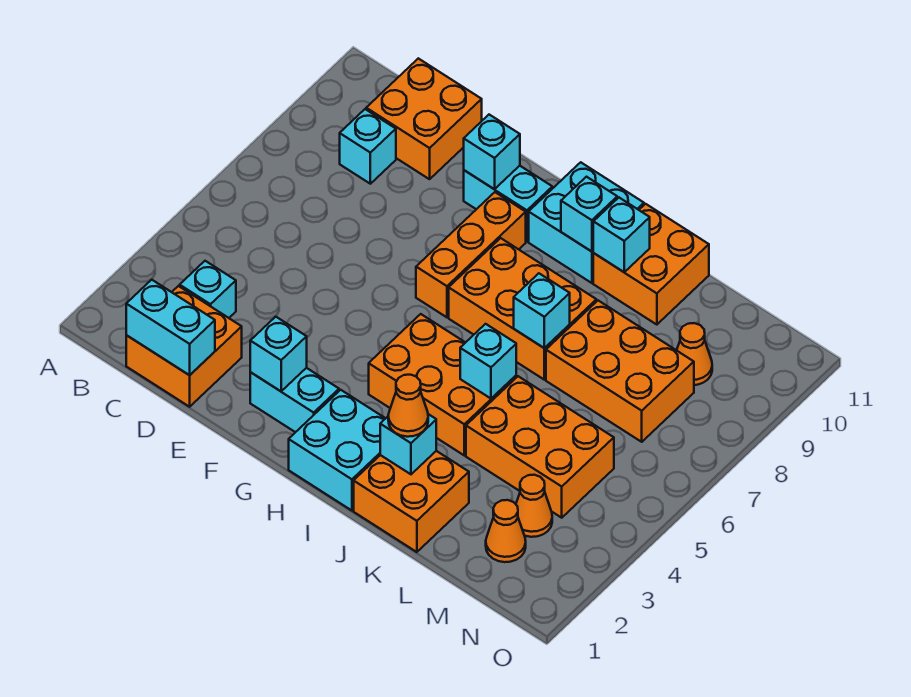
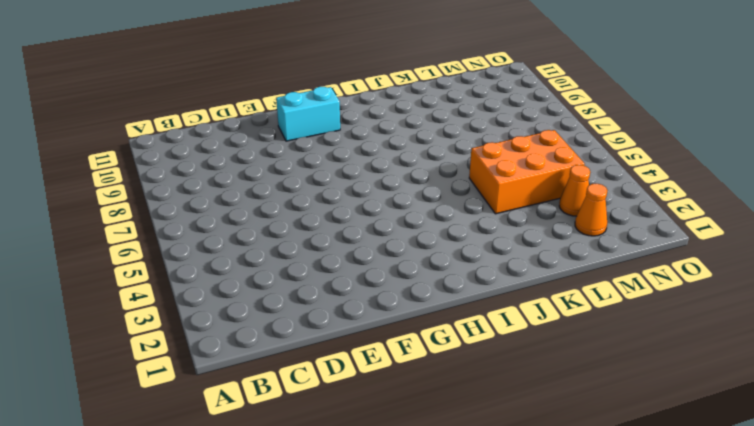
none -> orange brick C1:D2 level 1
none -> cyan brick C3 level 1
none -> cyan brick C9 level 1

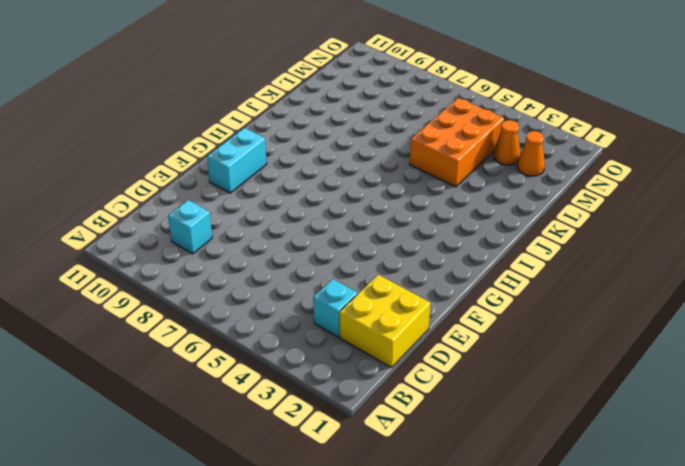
yellow brick C1:D2 level 1 -> orange brick C1:D2 level 1
none -> orange brick C10:D11 level 1
none -> cyan brick F2:G2 level 1
none -> orange brick G7:G9 level 1

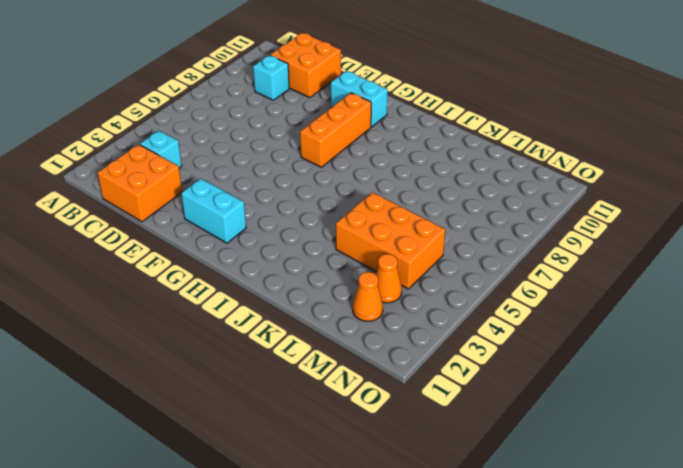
none -> cyan brick H1:I2 level 1
none -> orange brick H4:J5 level 1
none -> orange brick H7:J8 level 1

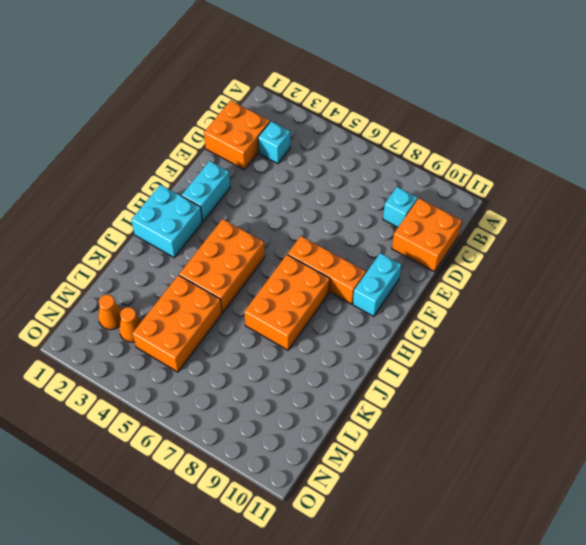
none -> cyan brick H10:I11 level 1
none -> orange brick J1:K2 level 1
none -> orange brick J10:K11 level 1

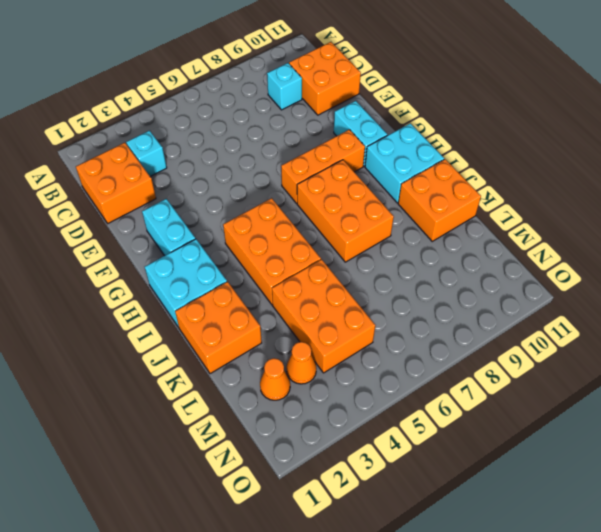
none -> orange brick K7:M8 level 1
none -> orange cone M9 level 1
none -> cyan brick C1:D1 level 2

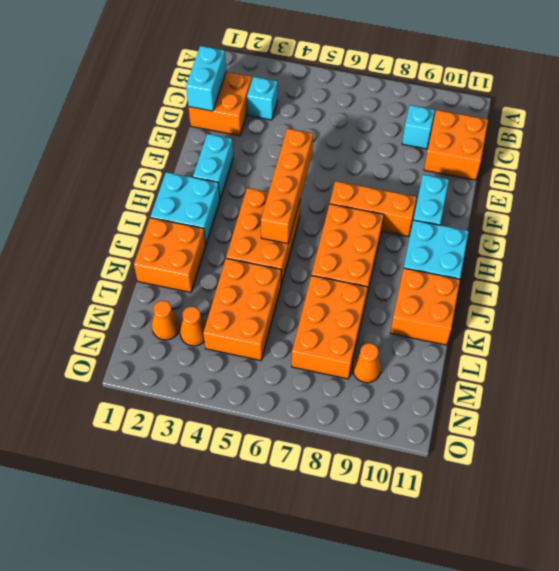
orange brick F5:I5 level 2 -> none
none -> cyan brick F2 level 2
none -> cyan brick F10 level 2
none -> cyan brick I10 level 2

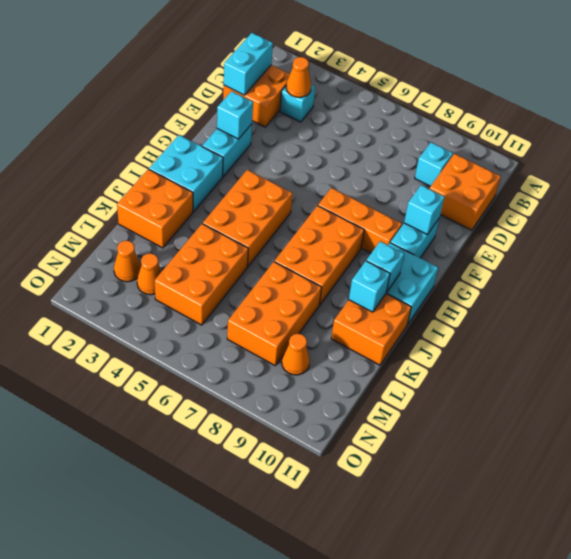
orange cone C3 level 2 -> orange cone J2 level 3
none -> cyan brick J2 level 2
none -> cyan brick J5 level 2
none -> cyan brick J7 level 2

